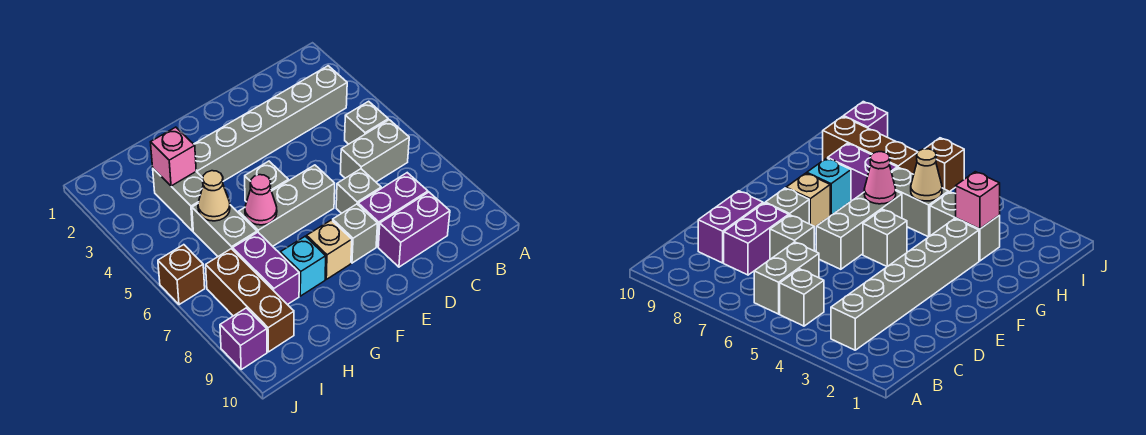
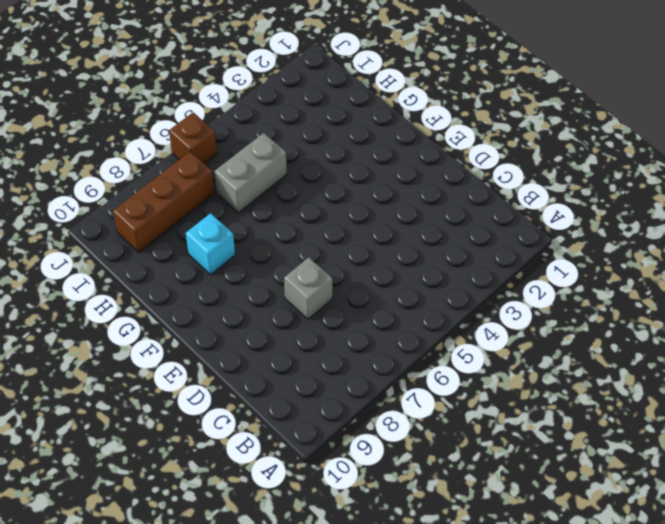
none -> grey brick B3:G3 level 1
none -> grey brick B5 level 1
none -> grey brick B6:C6 level 1

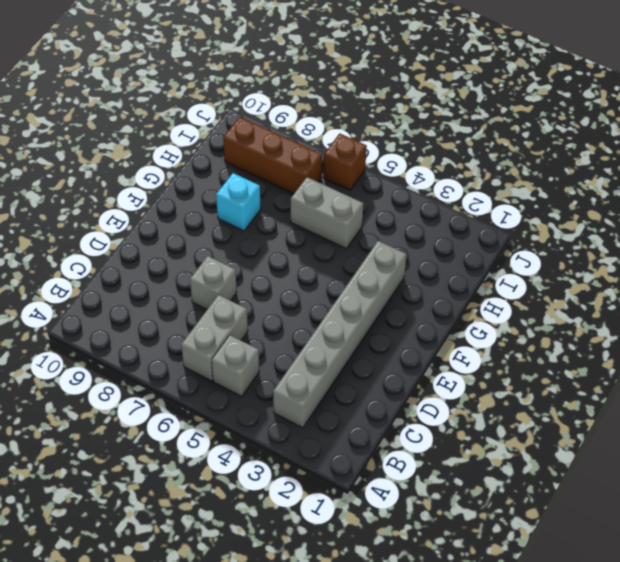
none -> purple brick C8:D8 level 1
none -> purple brick C9:D9 level 1
none -> grey brick E6:G6 level 1

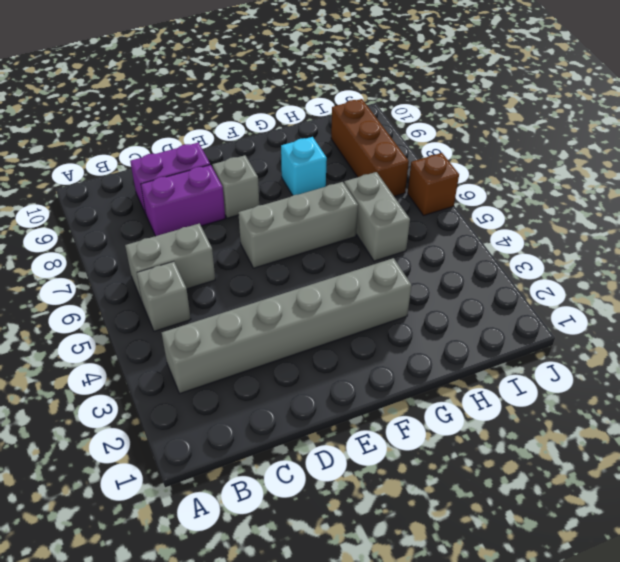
none -> grey brick D7 level 1
none -> grey brick F5 level 1
none -> tan brick F8 level 1

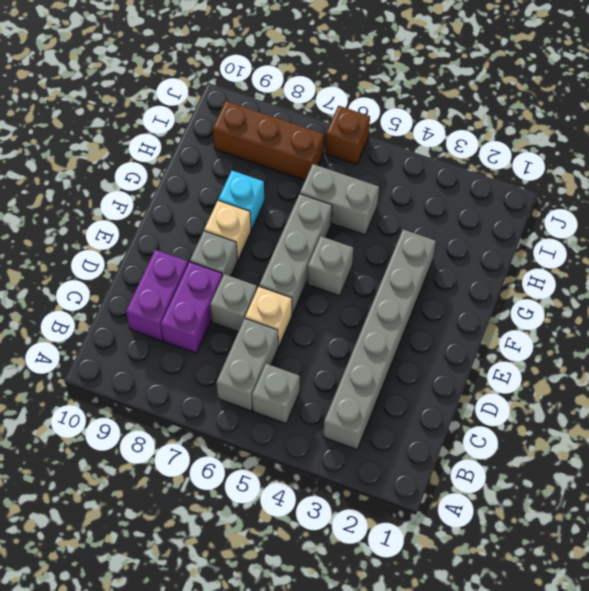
tan brick D6 level 1 -> none
none -> grey brick H3:H4 level 1
none -> purple brick H7:H8 level 1
none -> purple brick J9 level 1

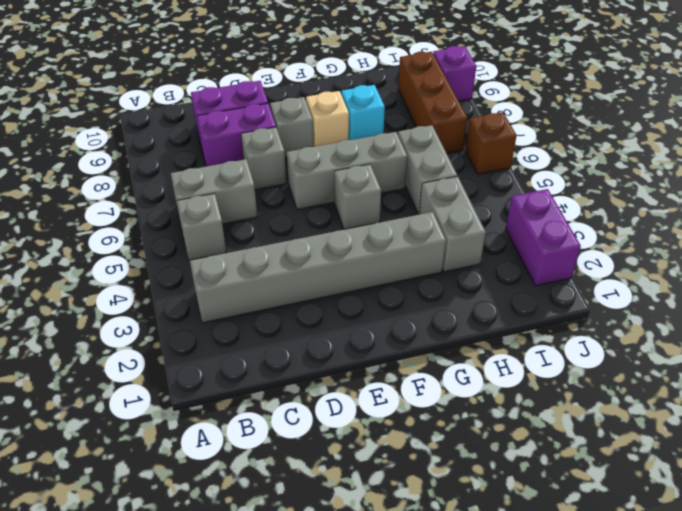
purple brick J2:J3 level 1 -> purple brick H7:H8 level 1
none -> pink cone G6 level 2
none -> pink brick H3 level 2
none -> tan cone H5 level 2

